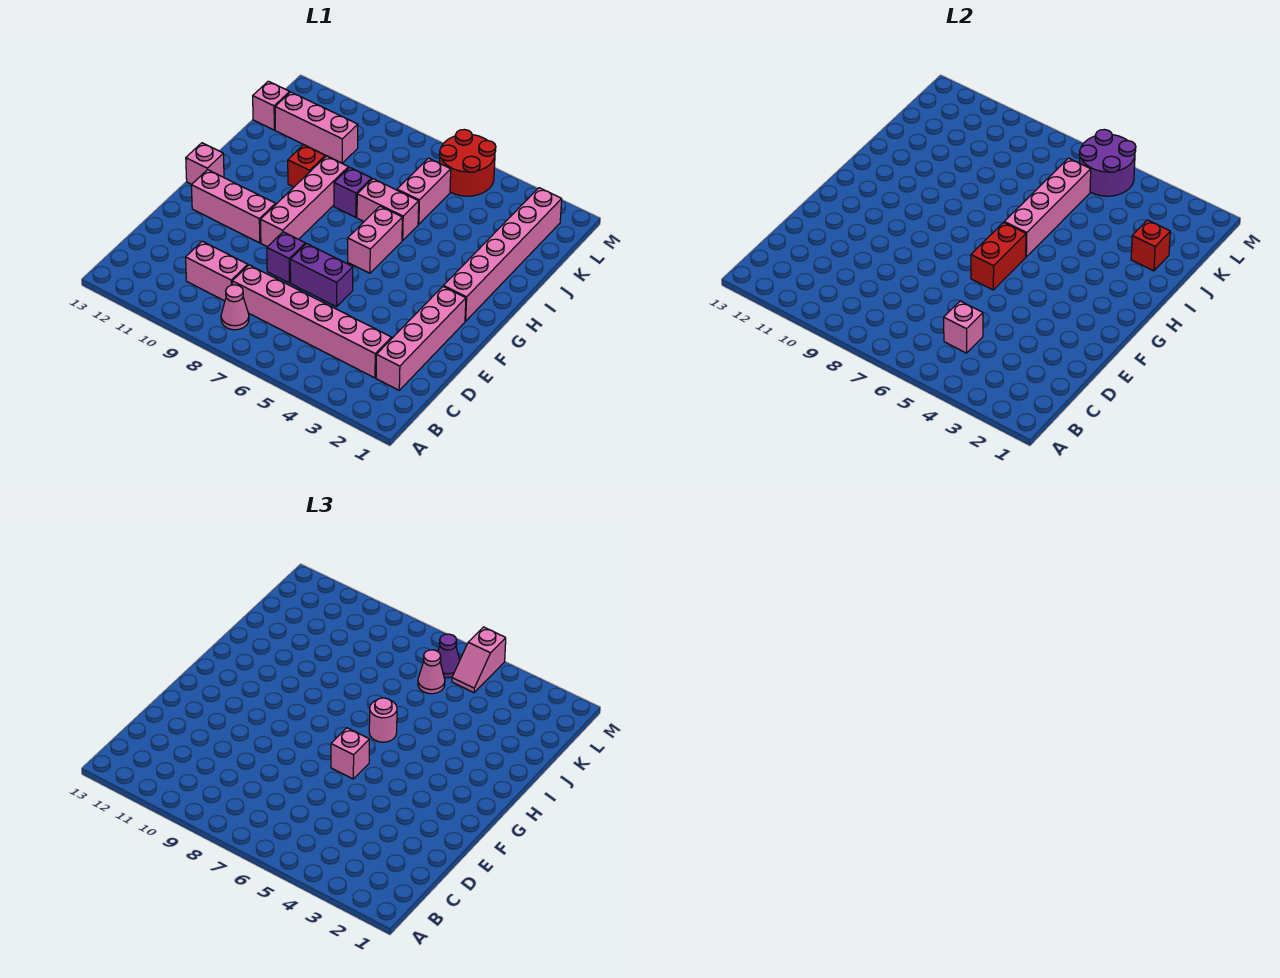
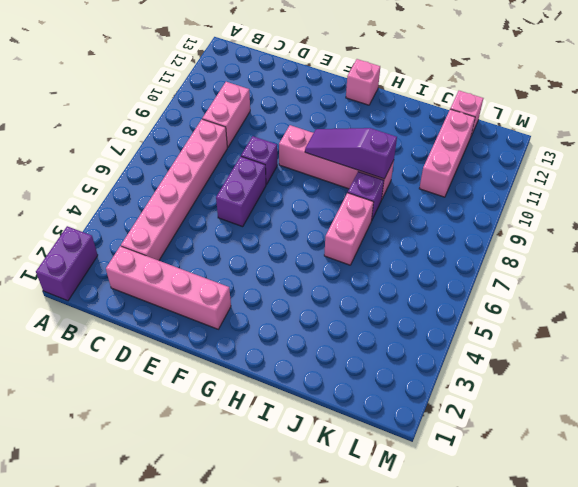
purple brick A1:A2 level 1 -> none
purple slope G9:I9 level 2 top I -> none
none -> pink cone B8 level 1
none -> pink brick F10:F12 level 1
none -> pink brick G2:L2 level 1

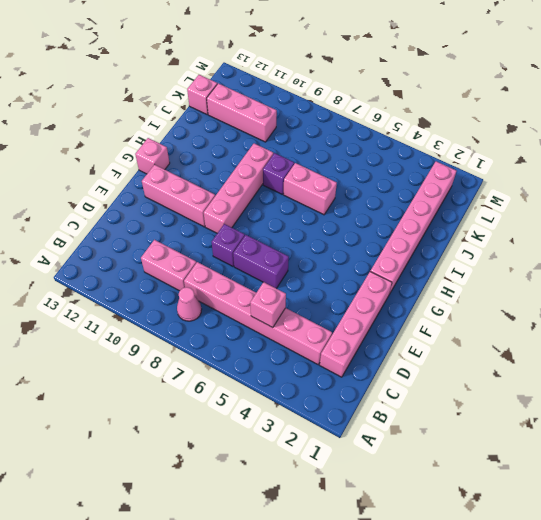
none -> pink brick G6:H6 level 1
none -> red brick I10 level 1
none -> pink brick J6:K6 level 1

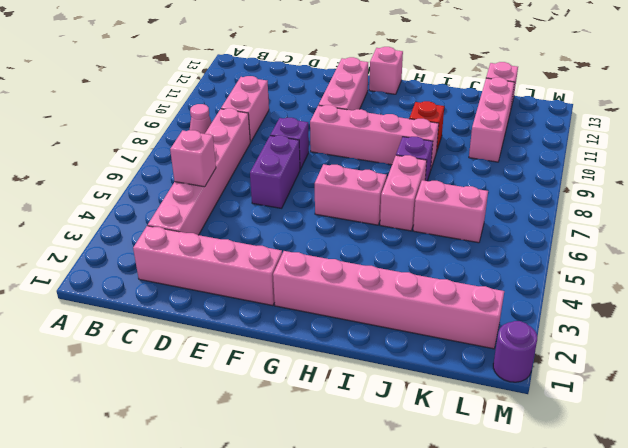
purple round brick M1 level 1 -> none
none -> red round brick L5:M6 level 1
none -> red brick F6:G6 level 2
none -> pink brick H6:K6 level 2

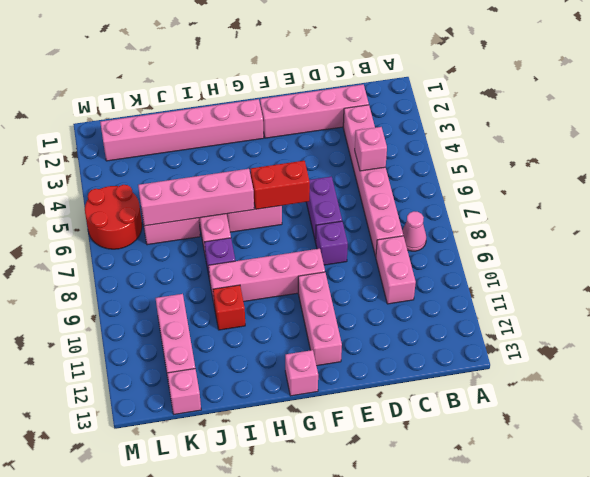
none -> red brick J2 level 2
none -> purple round brick L5:M6 level 2
none -> pink brick F6 level 3

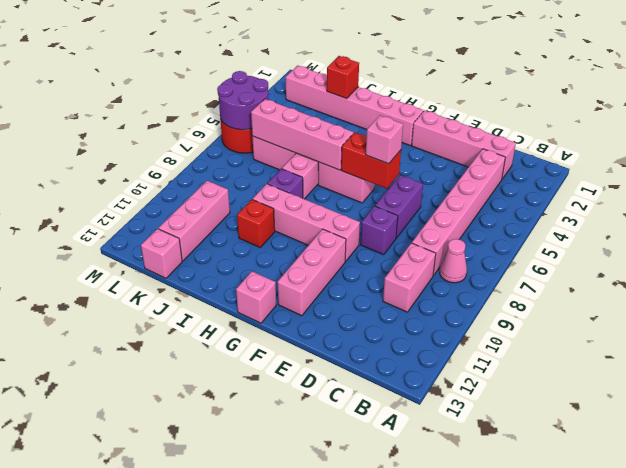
none -> pink brick C5 level 2
none -> pink round brick H6 level 3
none -> pink cone K6 level 3

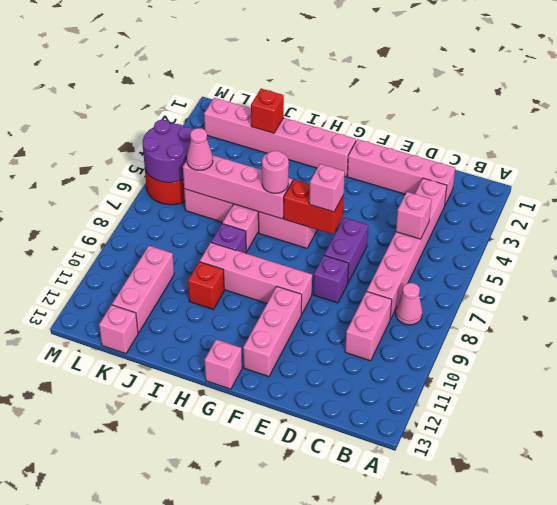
none -> pink slope L5:M5 level 3 top M
none -> purple cone L6 level 3

